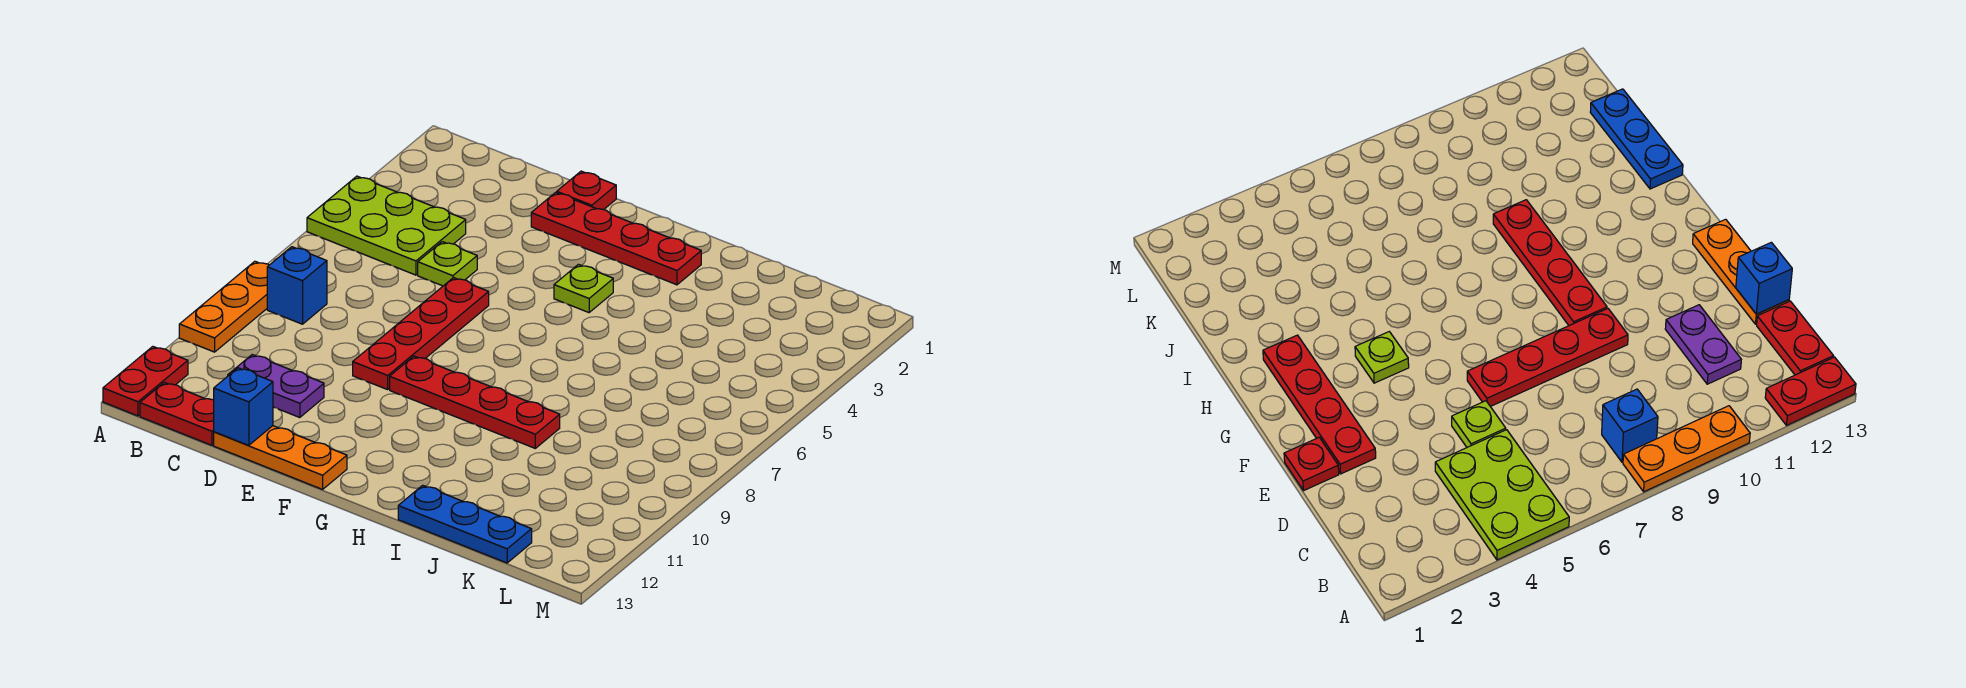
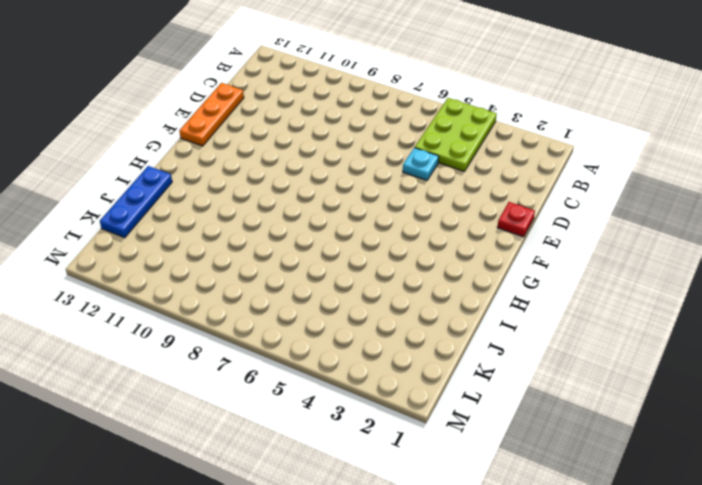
cyan plate D5 level 1 -> lime plate D5 level 1
none -> orange plate A8:A10 level 1
none -> red plate A12:A13 level 1
none -> blue brick B8 level 1

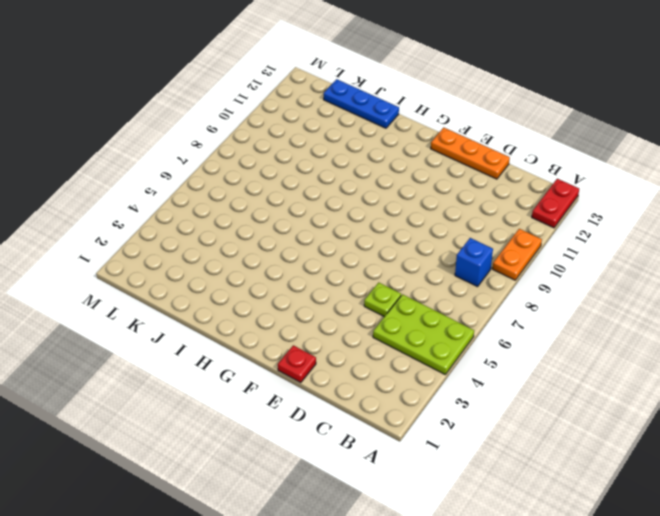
orange plate A9:A10 level 1 -> orange plate A8:A10 level 1
none -> red plate B13:C13 level 1
none -> purple plate C11:D11 level 1
none -> red plate E2:H2 level 1

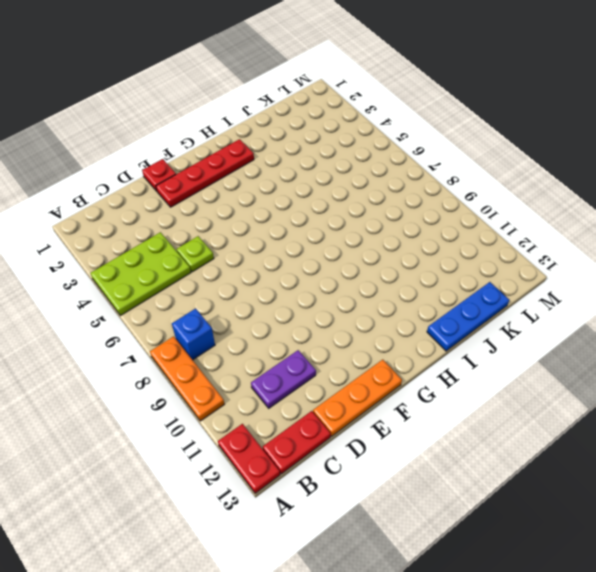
none -> red plate E6:E9 level 1
none -> red plate F9:I9 level 1
none -> lime plate G4 level 1

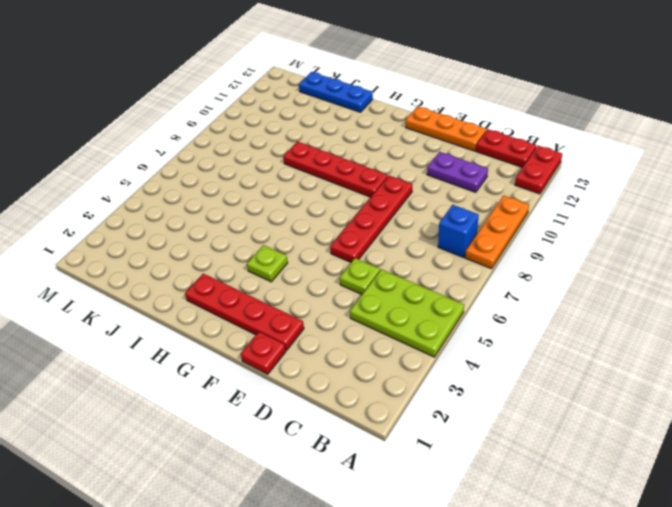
none -> blue brick D13 level 2

